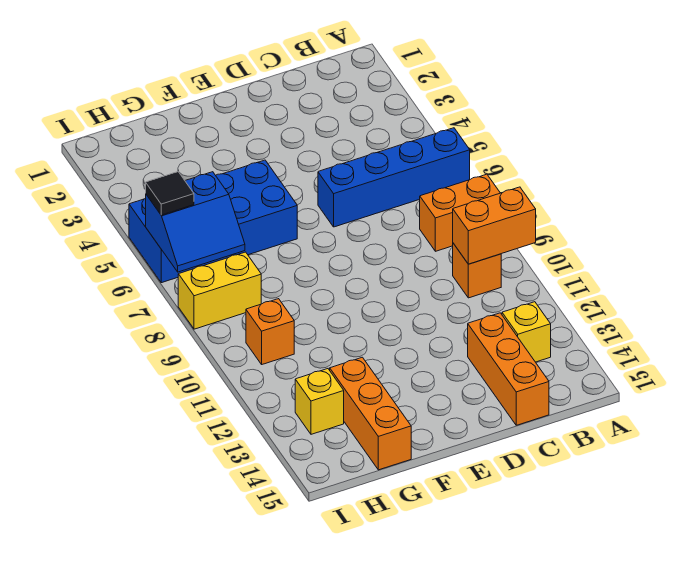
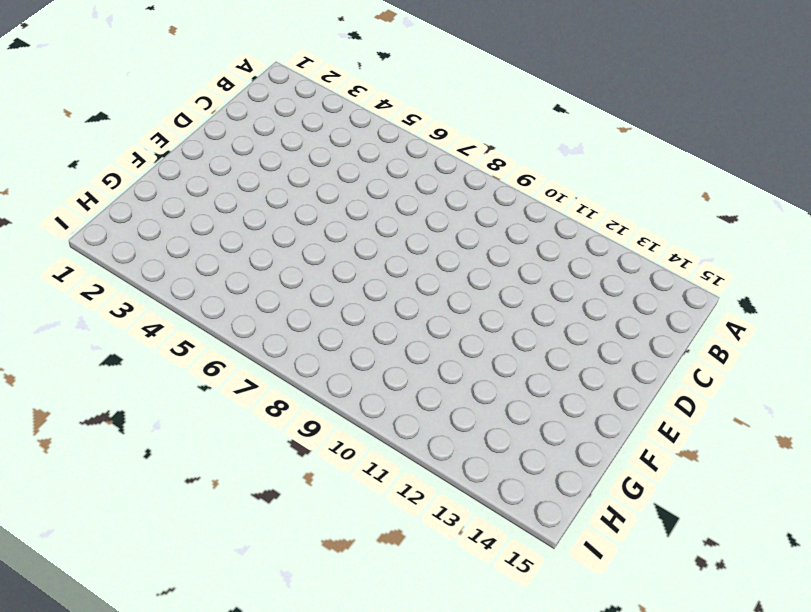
none -> blue brick A6:D6 level 1
none -> orange brick A8:B8 level 1
none -> orange brick B10 level 1

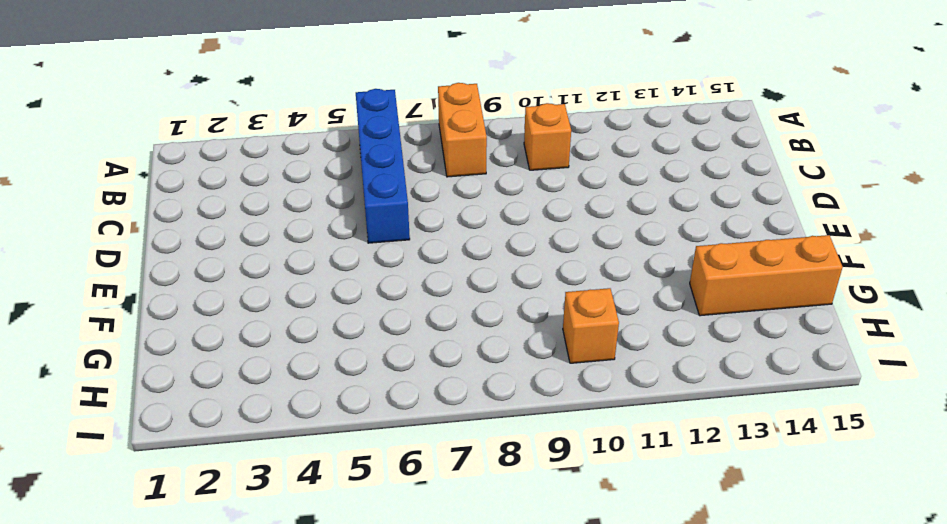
none -> yellow brick B13 level 1
none -> orange brick C13:C15 level 1
none -> blue brick F5:I6 level 1

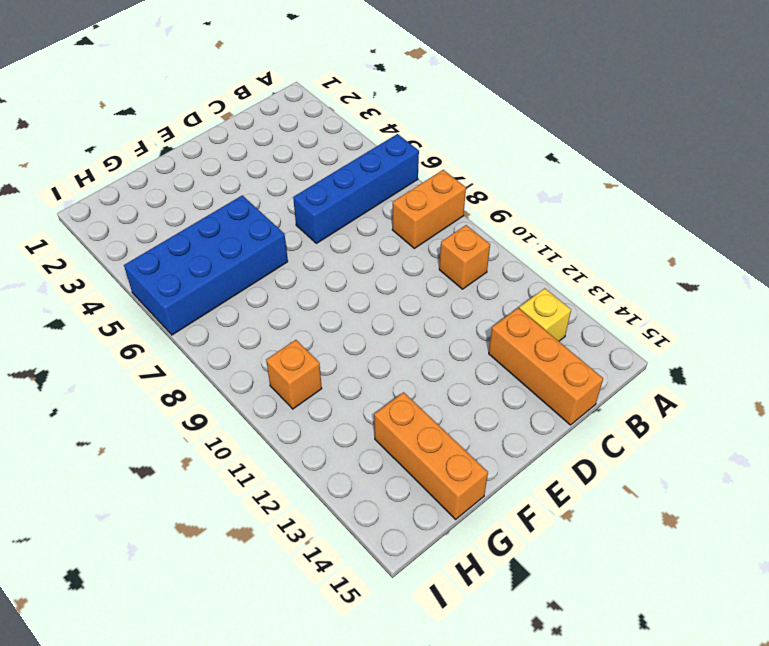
none -> yellow brick H8:I8 level 1
none -> yellow brick H13 level 1
none -> orange brick A10:B10 level 2

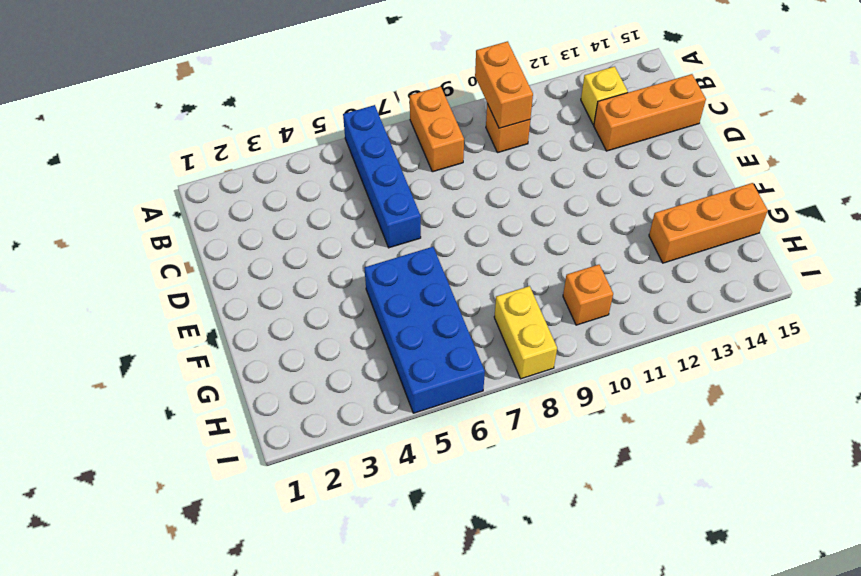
none -> yellow brick H13 level 1
none -> blue slope H6:I7 level 2 top 6
none -> black tile I6 level 3

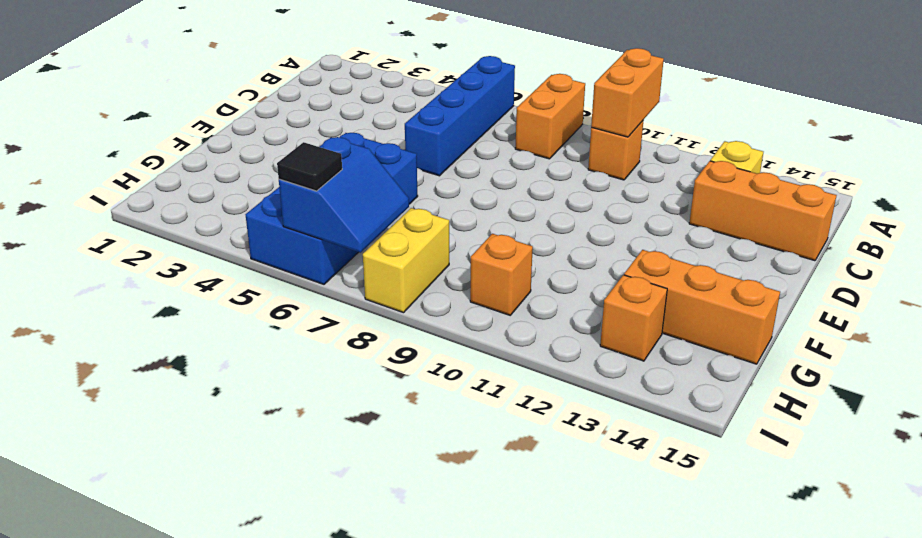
orange brick H13 level 1 -> yellow brick H13 level 1

